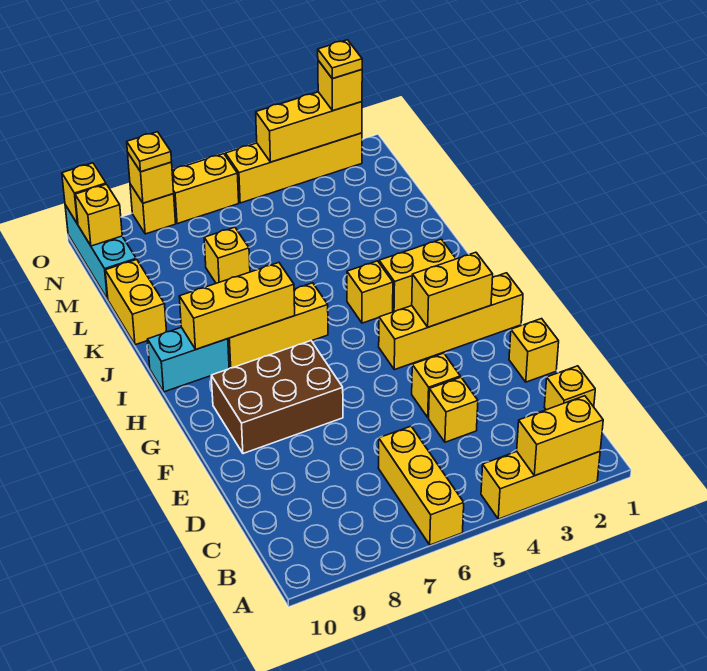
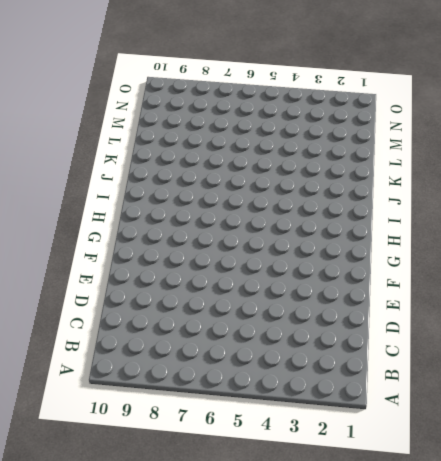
none -> yellow brick A2:A4 level 1
none -> yellow brick A6:C6 level 1
none -> yellow brick C1 level 1

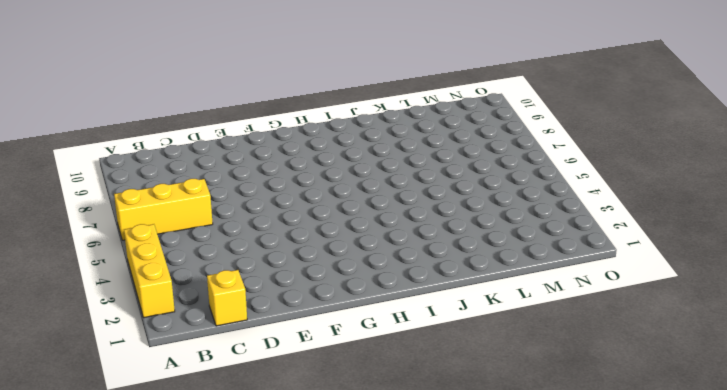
none -> yellow brick D4 level 1
none -> yellow brick E1 level 1
none -> yellow brick E4 level 1

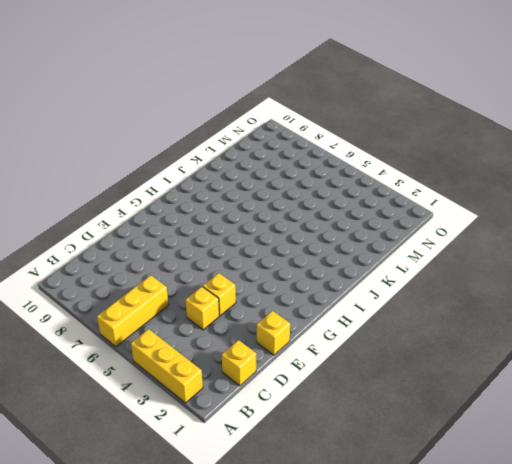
none -> brown brick F7:G9 level 1
none -> yellow brick G1:G4 level 1
none -> yellow brick I2:I3 level 1

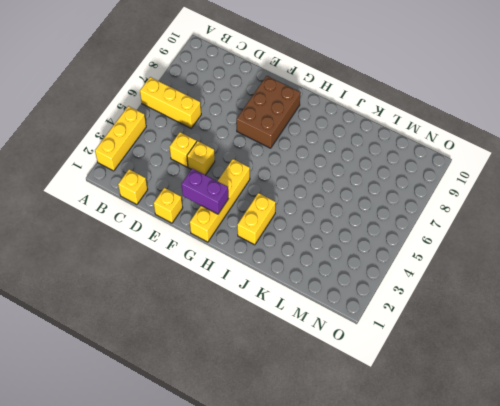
purple brick F2:G2 level 2 -> yellow brick G2:G3 level 2
none -> yellow brick I4 level 1
none -> yellow brick I6:I8 level 1
none -> cyan brick I9:I10 level 1

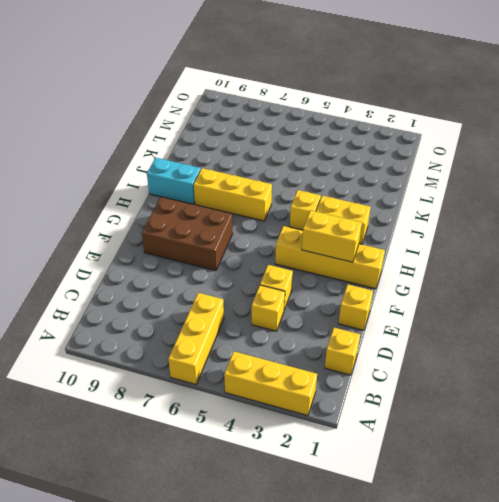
none -> yellow brick K10:L10 level 1
none -> yellow brick L7 level 1
none -> cyan brick M10:O10 level 1

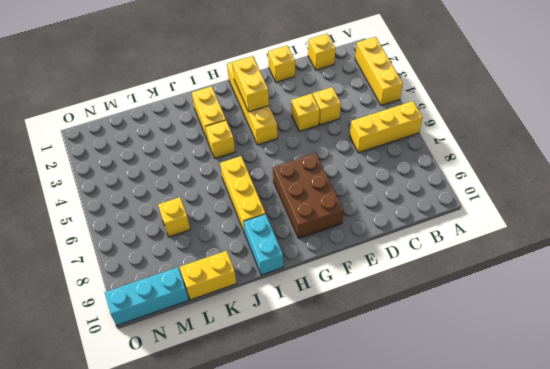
none -> yellow brick O2:O5 level 1
none -> yellow brick O6:O7 level 1
none -> yellow brick O8 level 1

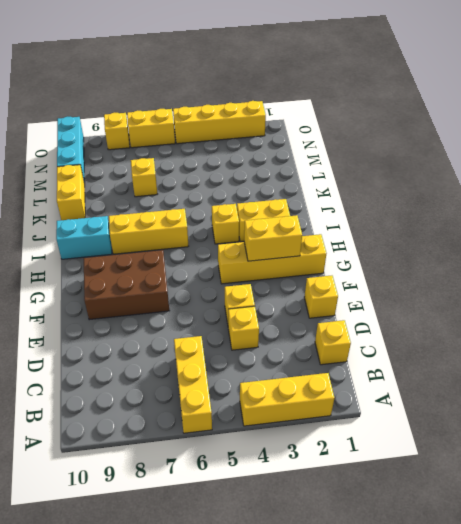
none -> yellow brick A2:A3 level 2
none -> yellow brick I7:I9 level 2
none -> yellow brick N10 level 2

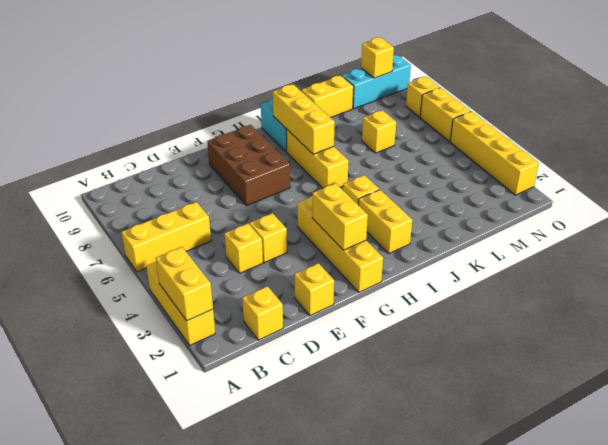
none -> yellow brick O2:O4 level 2
none -> yellow brick O8 level 2
none -> yellow brick O10 level 2

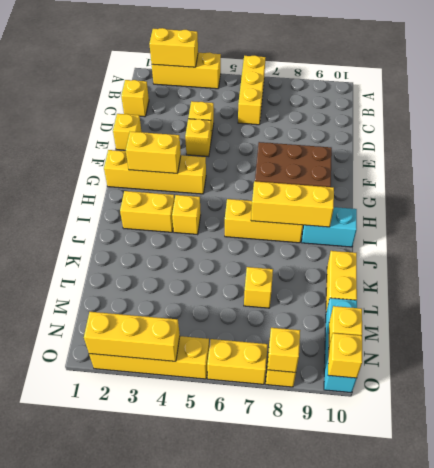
none -> yellow brick O2 level 3
none -> yellow plate O8 level 3
none -> yellow plate O2 level 4

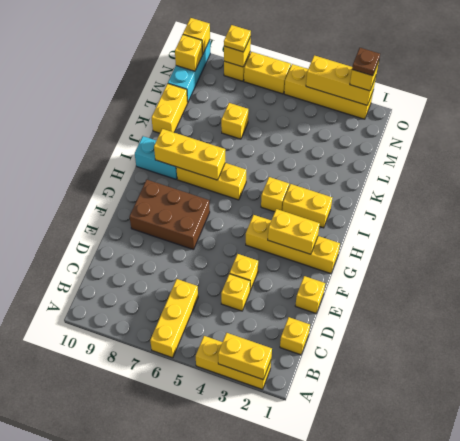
brown plate O2 level 4 -> yellow plate O2 level 4

